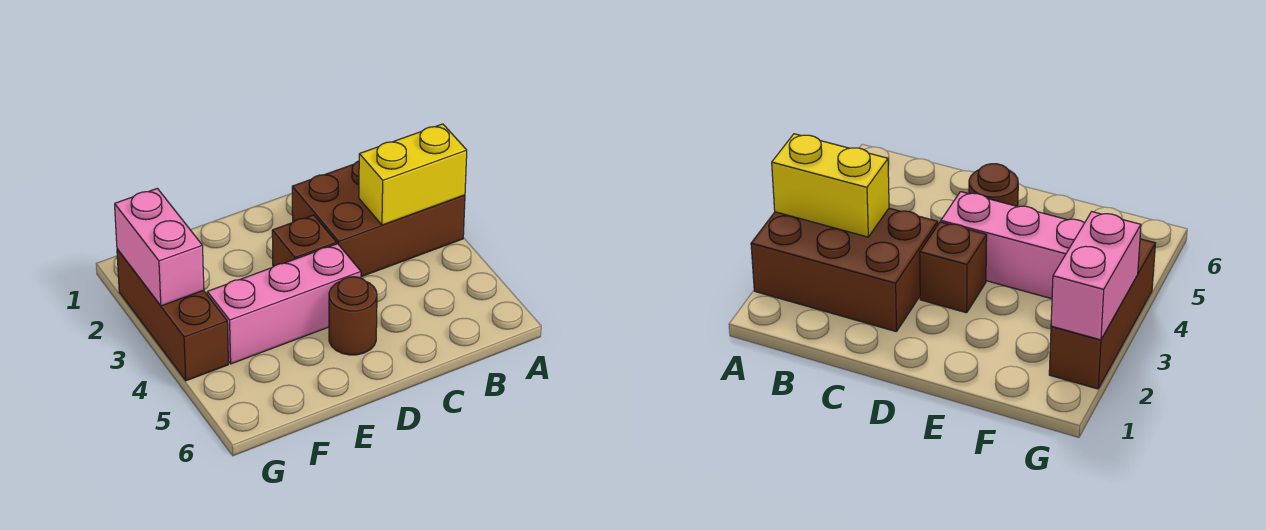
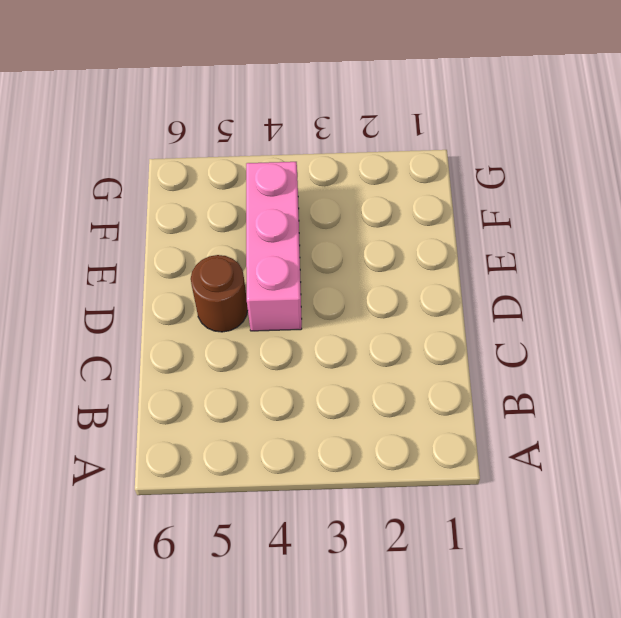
none -> brown brick A2:C3 level 1
none -> brown brick D3 level 1

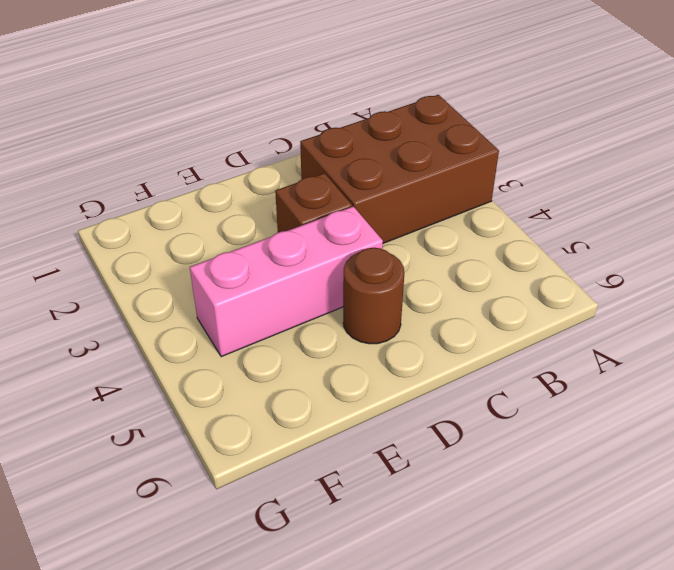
none -> brown brick G2:G4 level 1
none -> yellow brick A3:B3 level 2

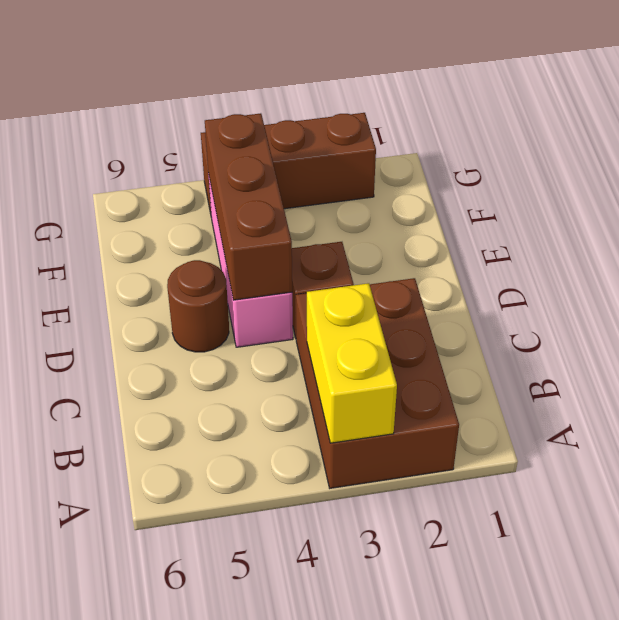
brown brick D4:F4 level 2 -> none
none -> pink brick G2:G3 level 2

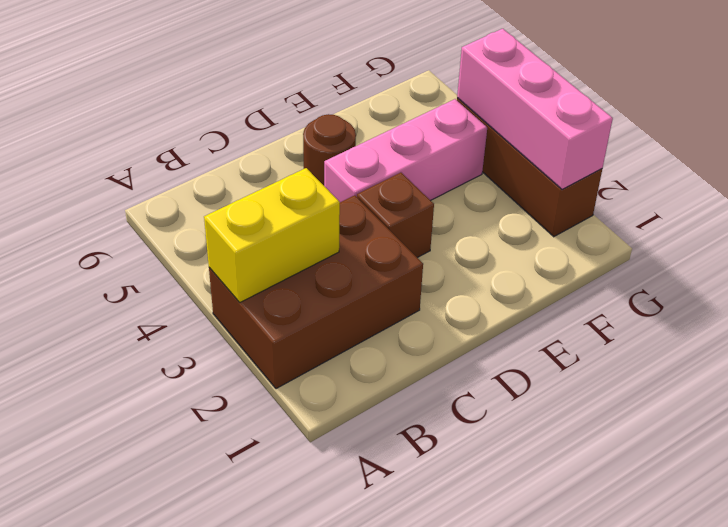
pink brick G2:G4 level 2 -> pink brick G2:G3 level 2

